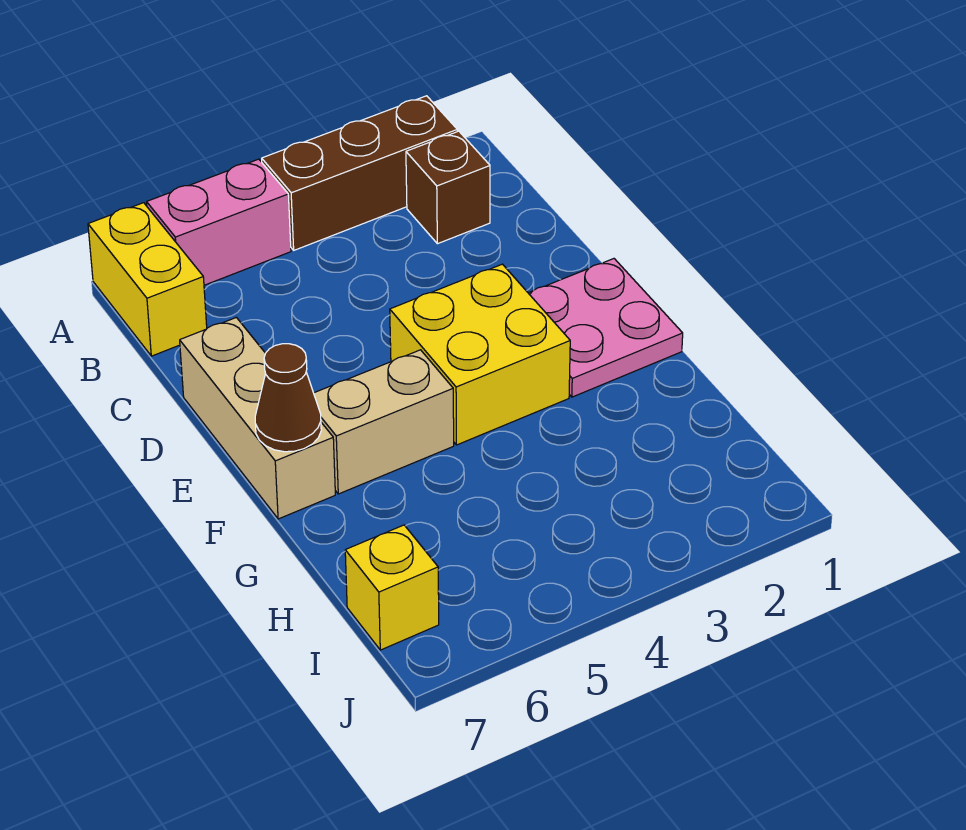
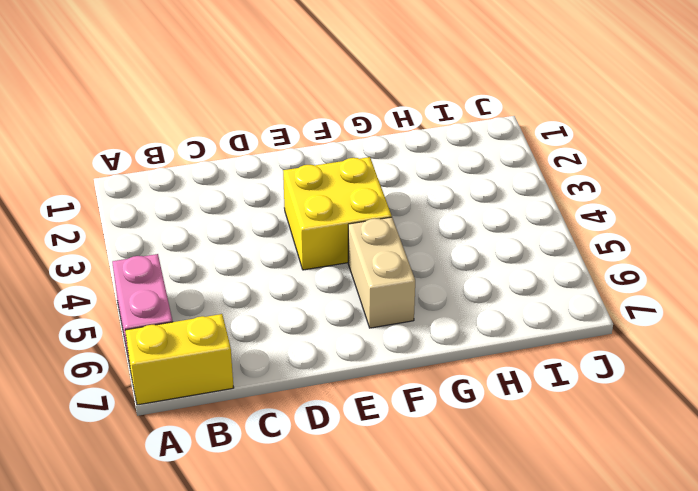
none -> brown brick A2:A4 level 1
none -> brown brick B2 level 1

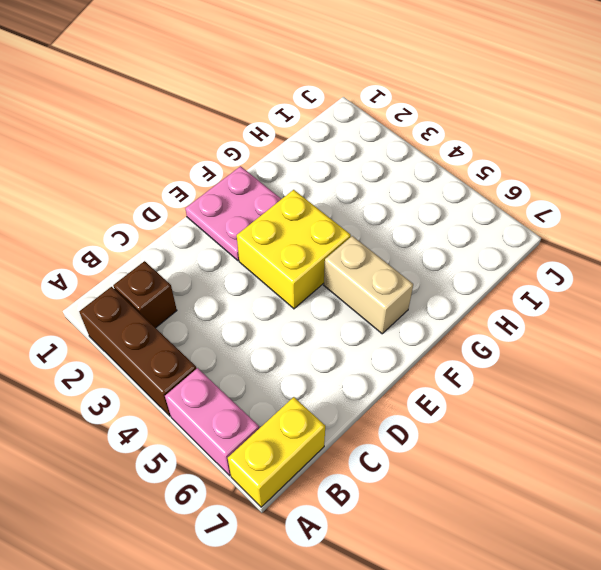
none -> tan brick D7:F7 level 1
none -> yellow brick I7 level 1

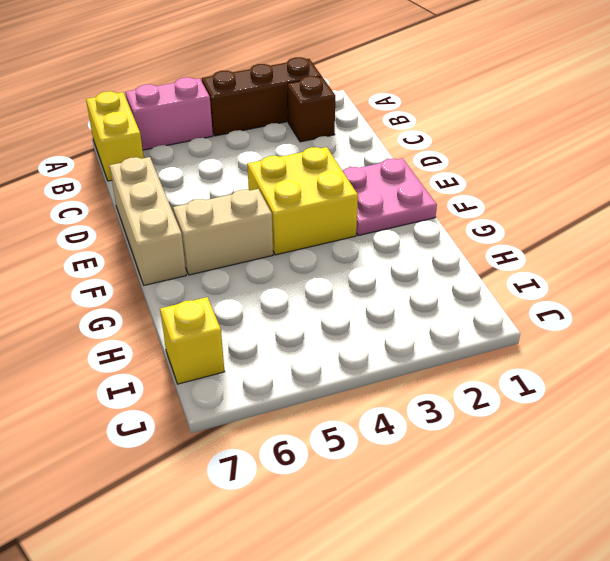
none -> brown cone F7 level 2

